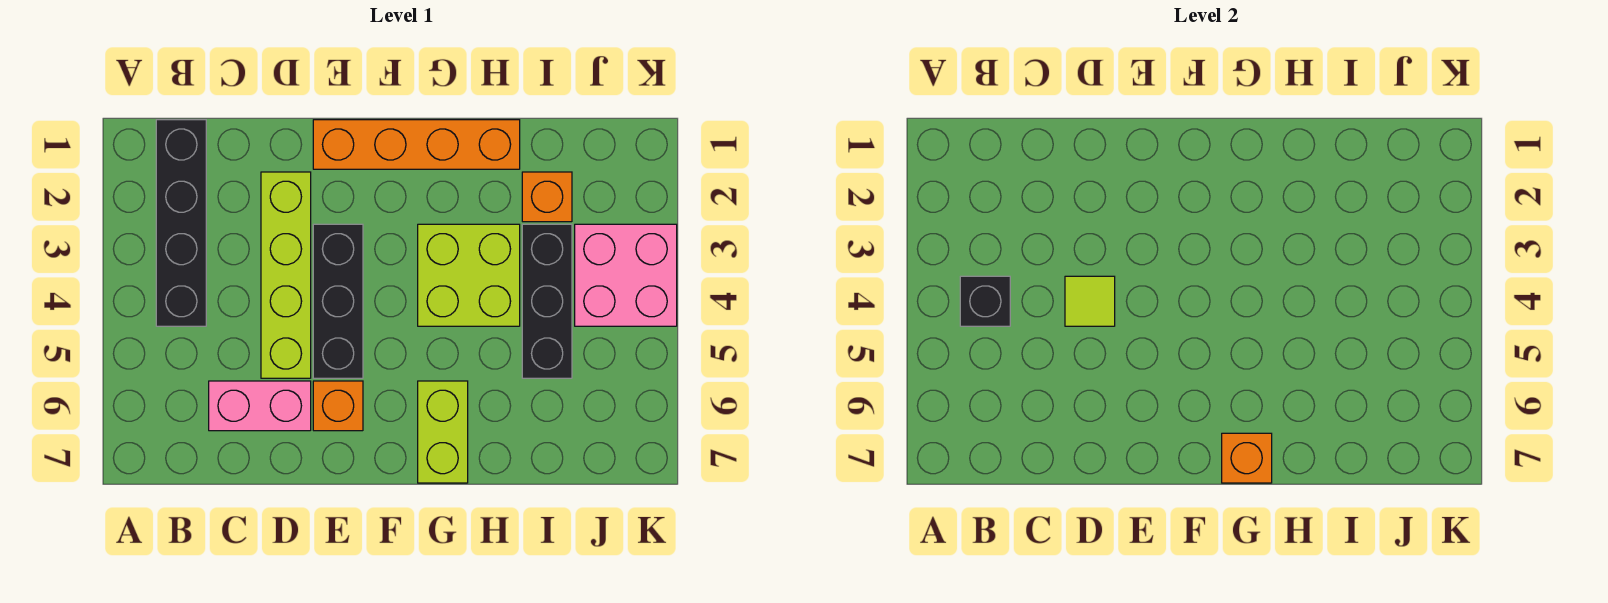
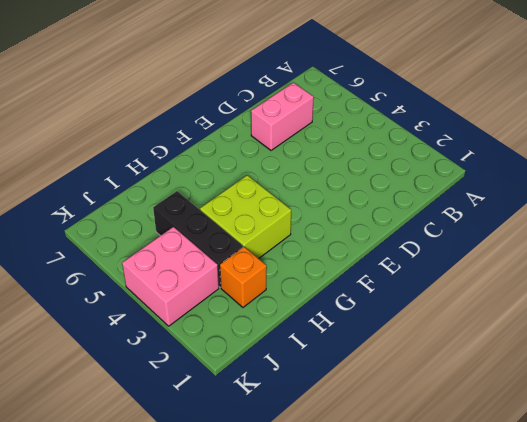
none -> black brick B1:B4 level 1
none -> lime brick D2:D5 level 1
none -> orange brick E1:H1 level 1

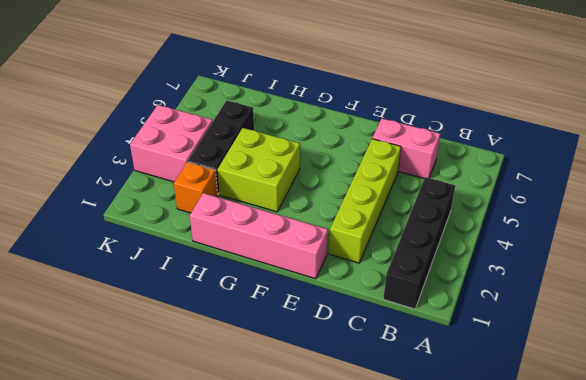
pink brick E1:H1 level 1 -> orange brick E1:H1 level 1
none -> black brick E3:E5 level 1
none -> orange brick E6 level 1
none -> lime brick G6:G7 level 1

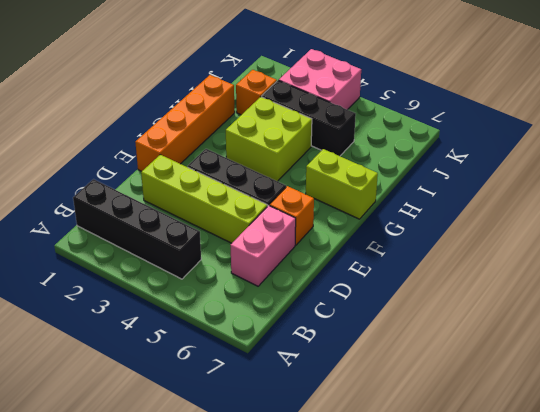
none -> black brick B4 level 2
none -> lime tile D4 level 2
none -> orange brick G7 level 2

